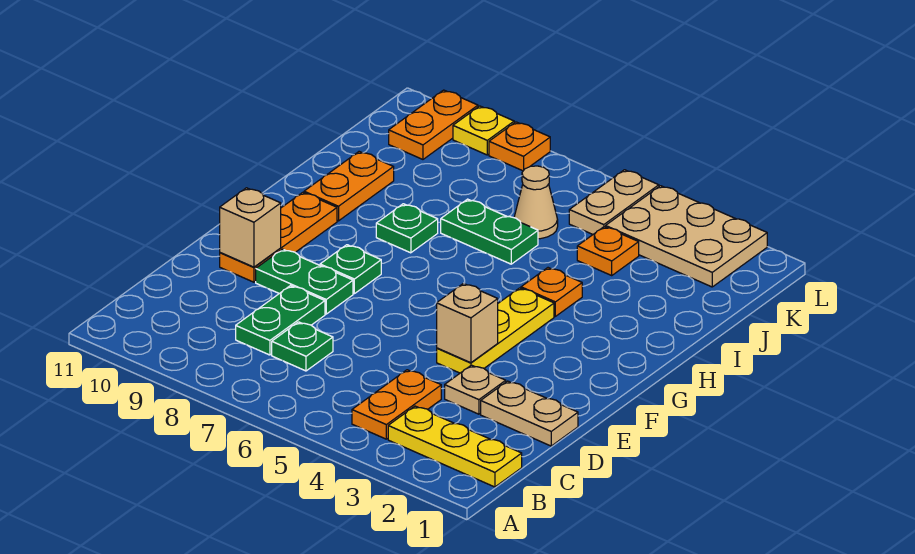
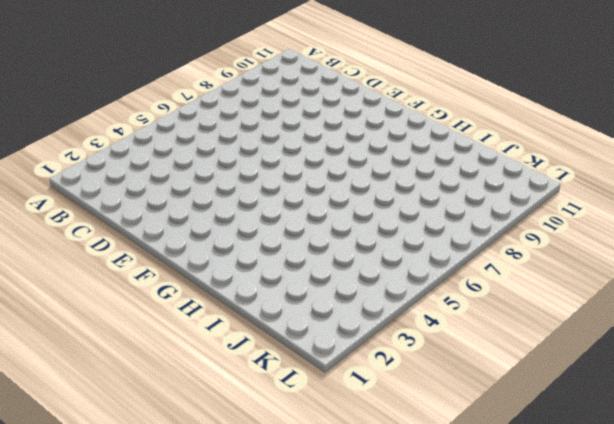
none -> yellow plate B1:B3 level 1
none -> orange plate B4:C4 level 1
none -> green plate C7 level 1

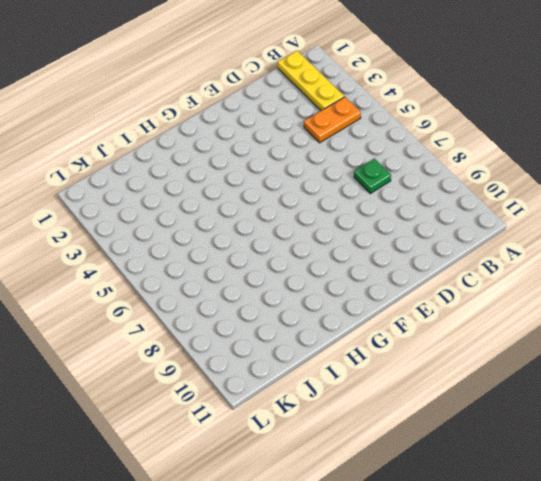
none -> green plate C8:D8 level 1
none -> tan plate D1:D2 level 1
none -> tan plate D3 level 1

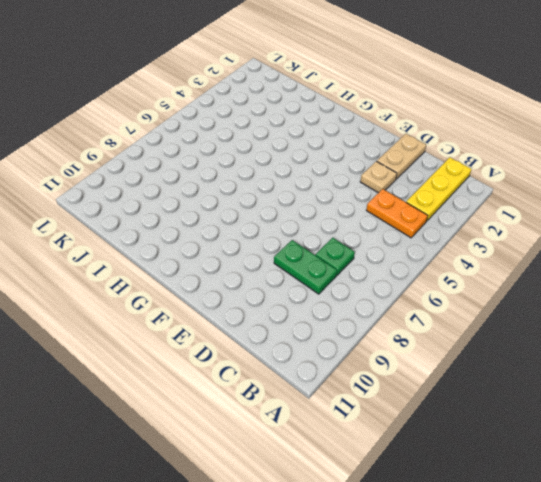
none -> yellow plate E4:G4 level 1
none -> green plate E8:E9 level 1
none -> orange plate E10:G10 level 1

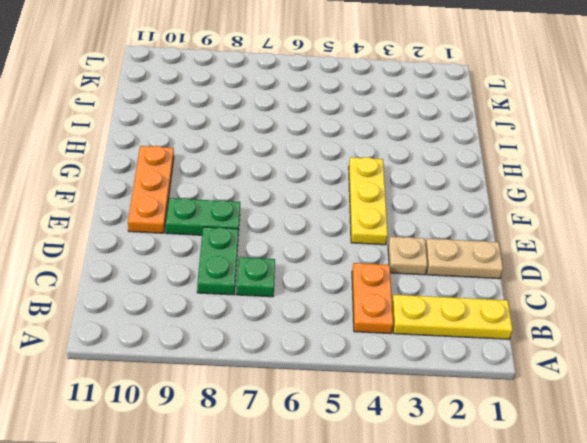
none -> green plate F8 level 1
none -> orange plate H4 level 1
none -> green plate H8 level 1

